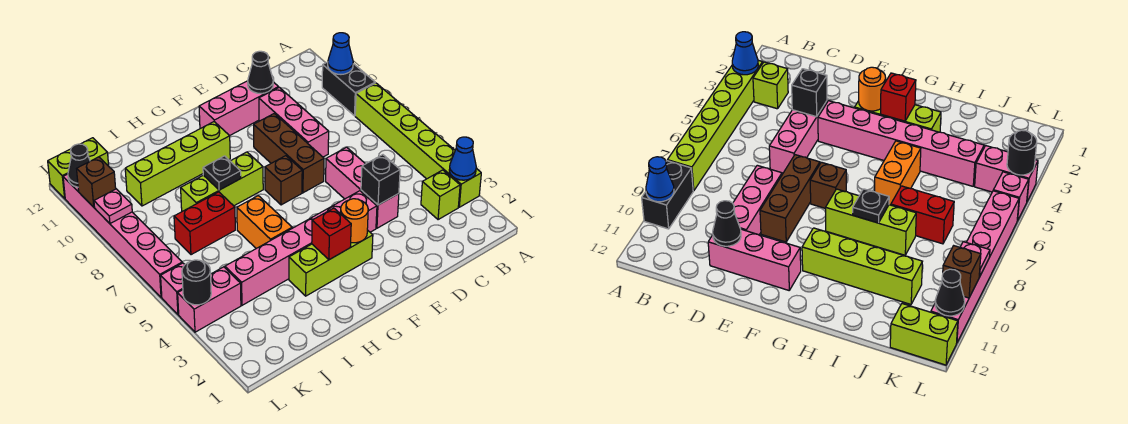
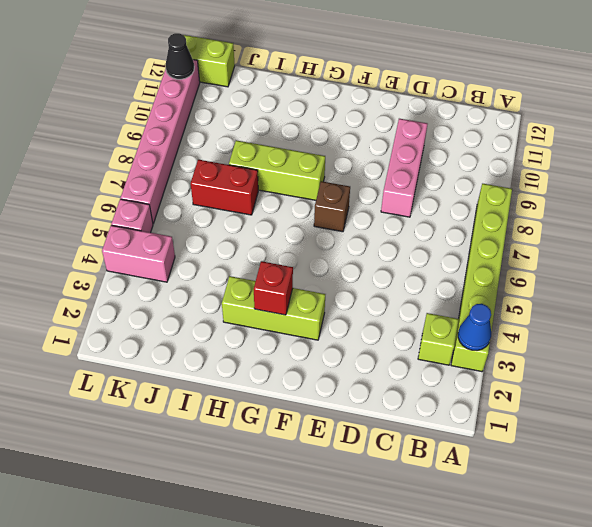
none -> black brick A9:A10 level 1
none -> pink brick D4:D6 level 1
none -> pink brick D11:F11 level 1

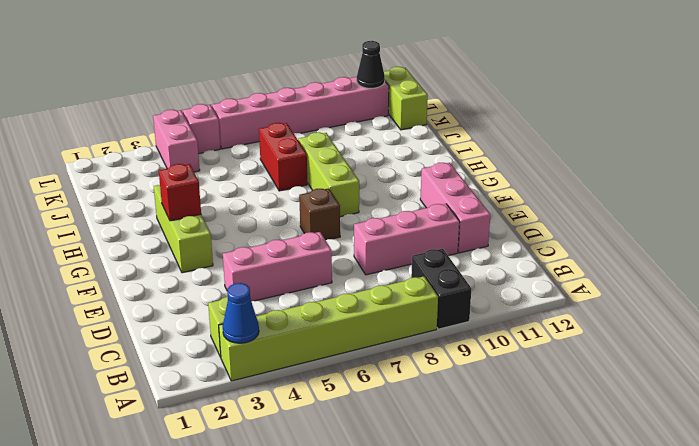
black brick A9:B9 level 1 -> black brick A9:A10 level 1
none -> pink brick E4:J4 level 1
none -> brown brick E7:E9 level 1
none -> lime brick G10:J10 level 1

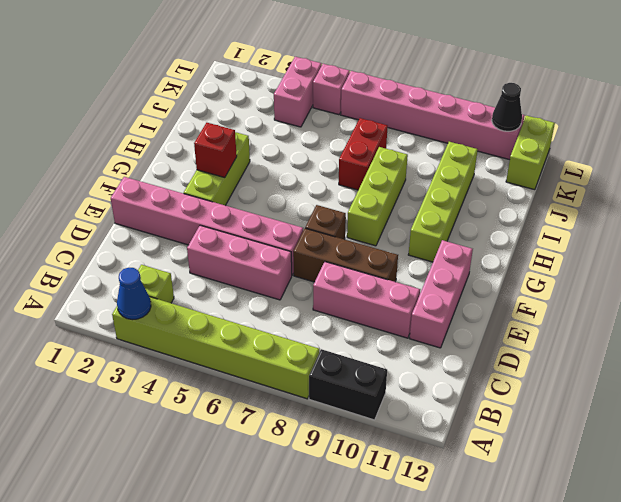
pink brick E1:E6 level 1 -> pink brick E4:J4 level 1
none -> orange brick H5:H6 level 1
none -> blue cone A10 level 2
none -> black brick D4 level 2

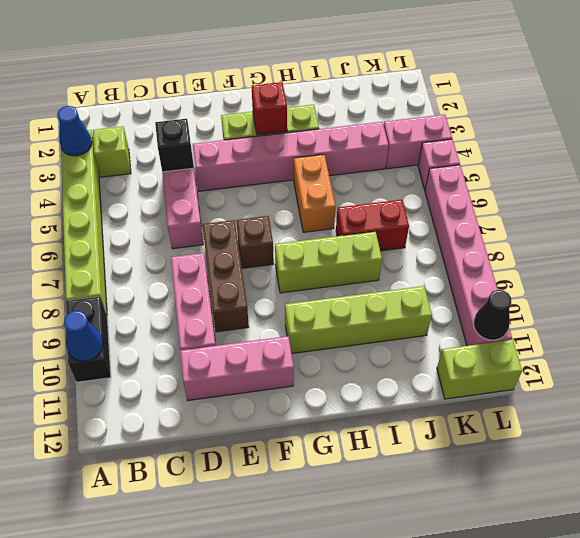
none -> black cone D11 level 2
none -> orange round brick F3 level 2
none -> black plate H8 level 2

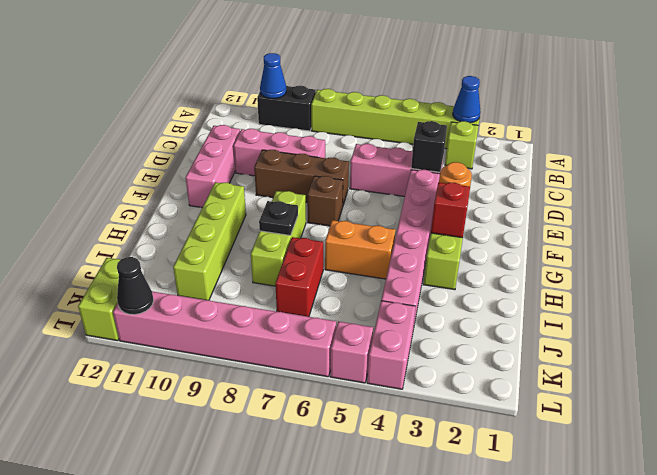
none -> black cone D11 level 2
none -> black round brick L4 level 2
none -> pink plate L9 level 2

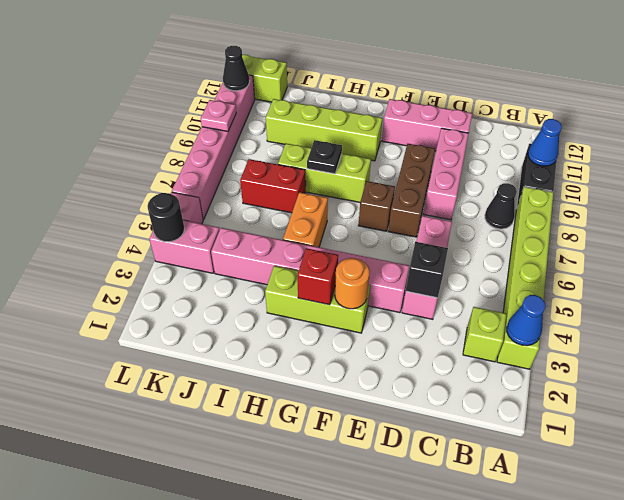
black cone B8 level 1 -> black cone D11 level 2
none -> brown brick L10 level 2

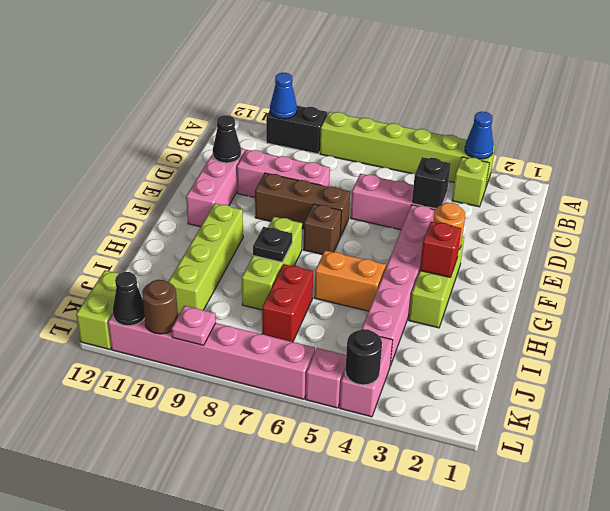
brown round brick L10 level 2 -> brown brick L10 level 2

